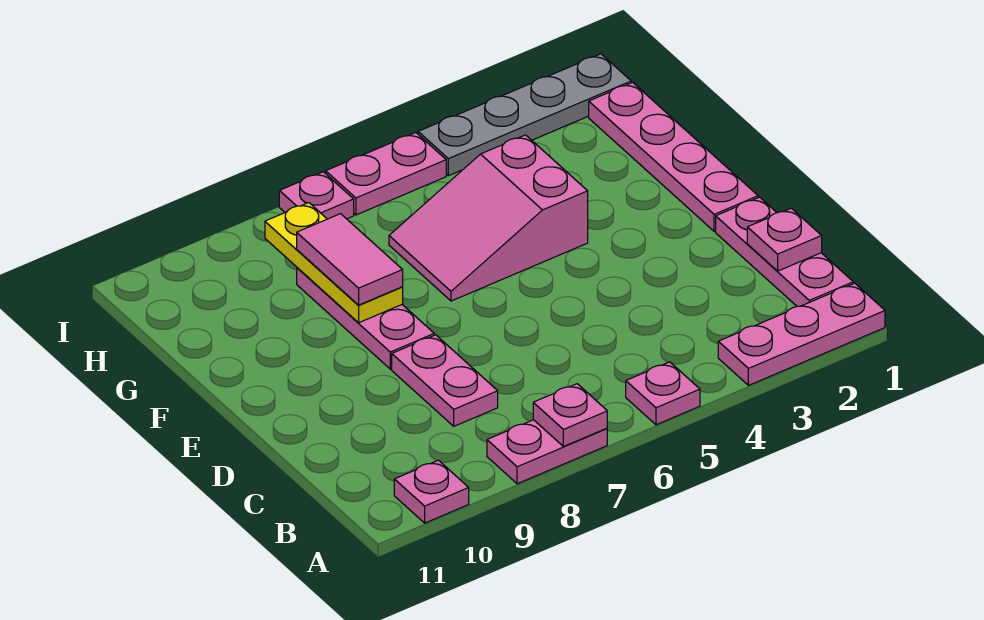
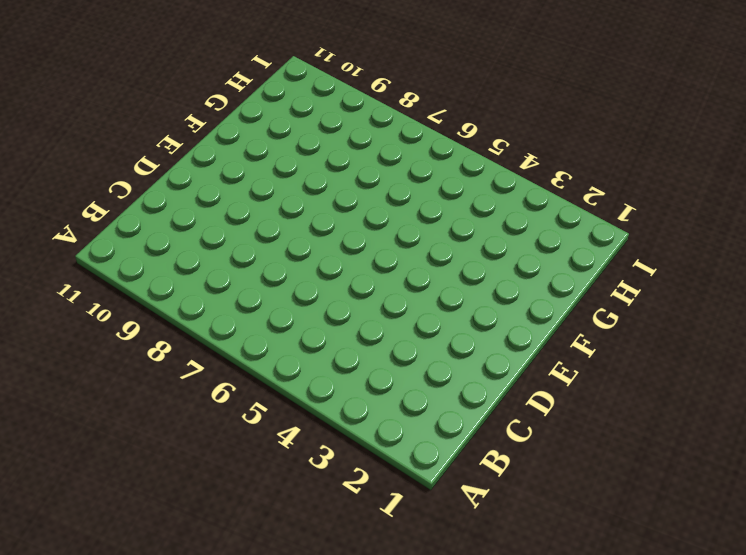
none -> pink plate A1:A3 level 1
none -> pink plate A5 level 1
none -> pink plate A7:A8 level 1

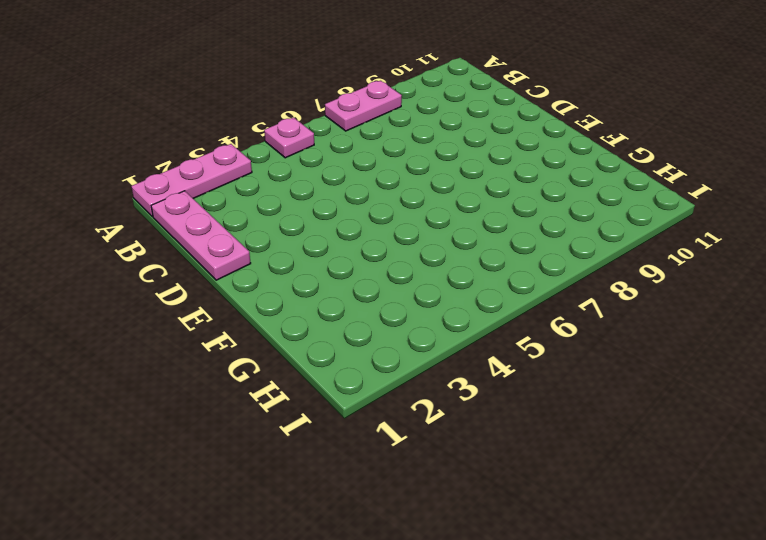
none -> pink plate A10 level 1
none -> pink plate C8:D8 level 1
none -> pink plate E1:H1 level 1

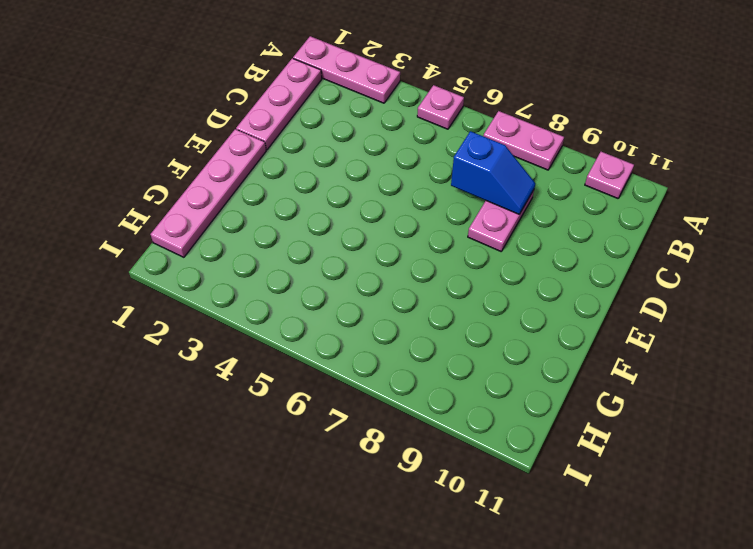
blue slope C7:C8 level 2 top 7 -> none
none -> pink plate E8:G8 level 1
none -> pink slope F4:G6 level 1 top 4
none -> grey plate I1:I4 level 1

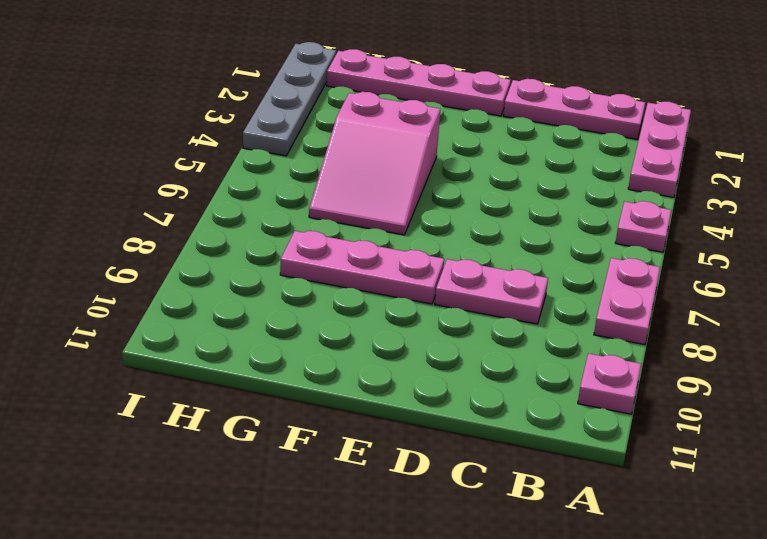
none -> pink plate I5:I6 level 1
none -> pink plate I7 level 1
none -> pink plate A7 level 2

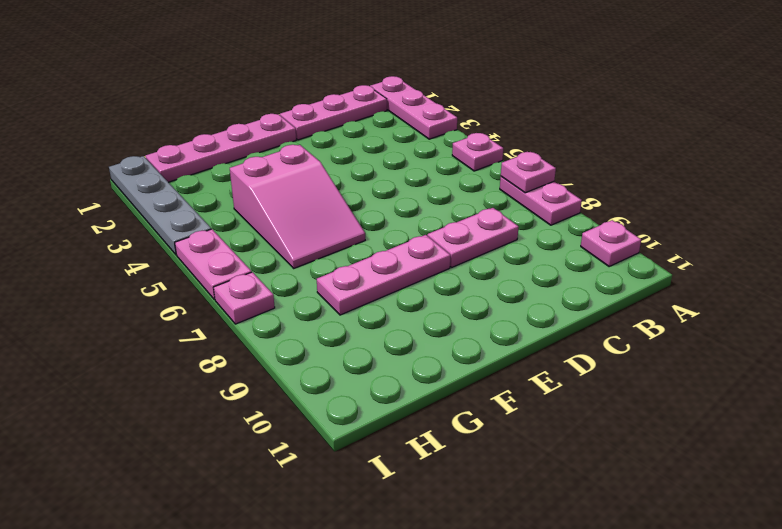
none -> pink plate C1 level 2
none -> yellow plate F8:H8 level 2
none -> pink tile F8:G8 level 3

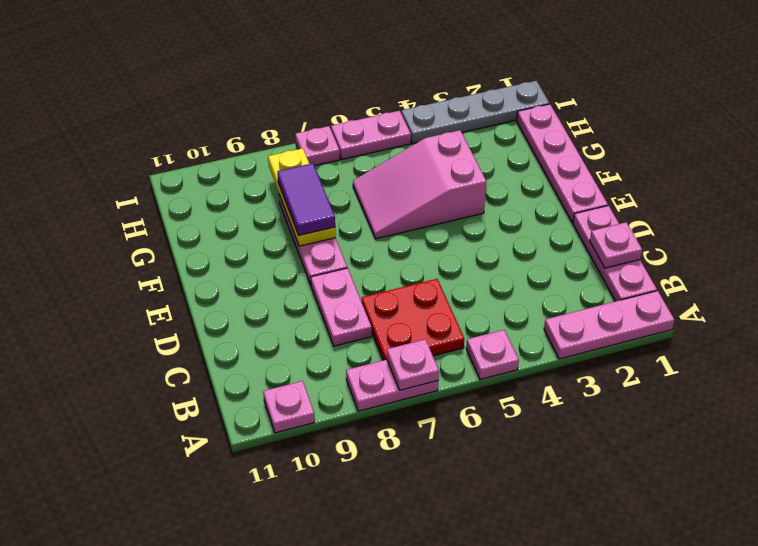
red plate B6:C7 level 1 -> none
purple tile F8:G8 level 3 -> pink tile F8:G8 level 3

